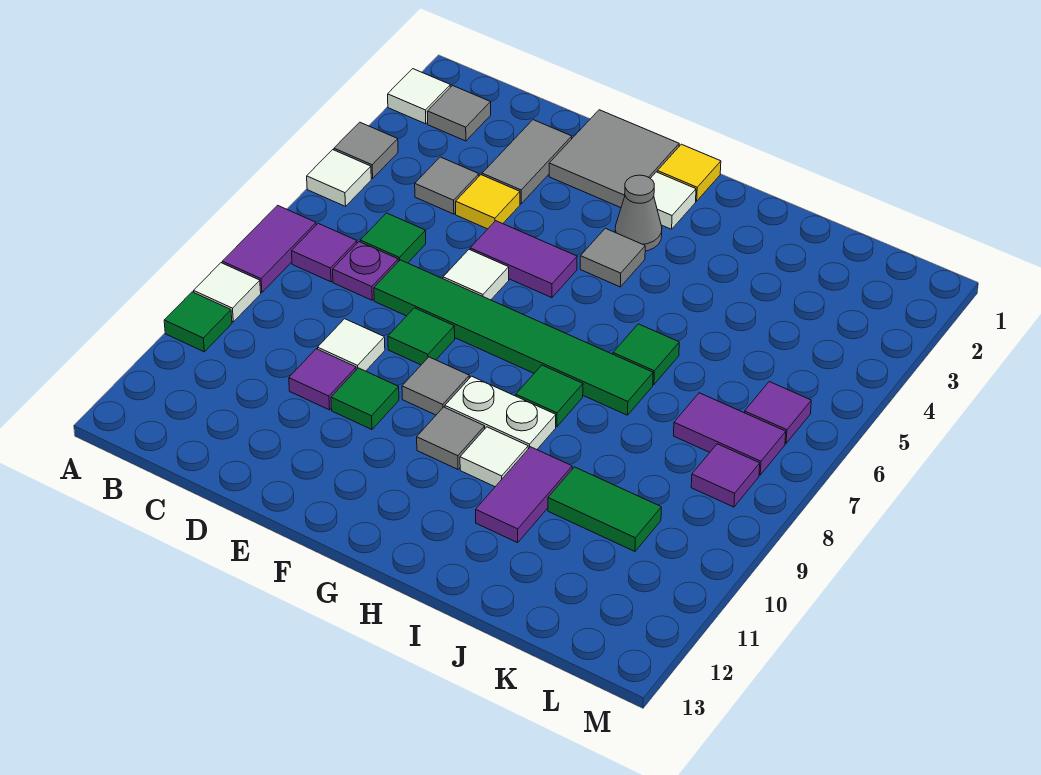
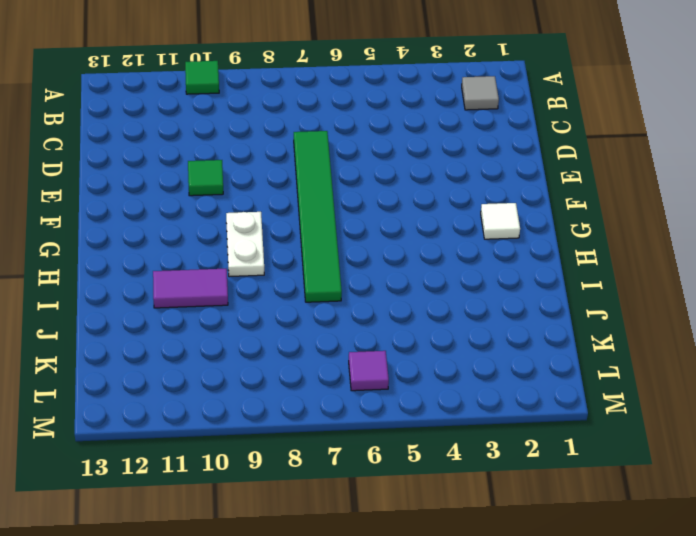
none -> white tile A2 level 1
none -> grey tile A4 level 1
none -> white tile A5 level 1
none -> purple tile A7:A8 level 1

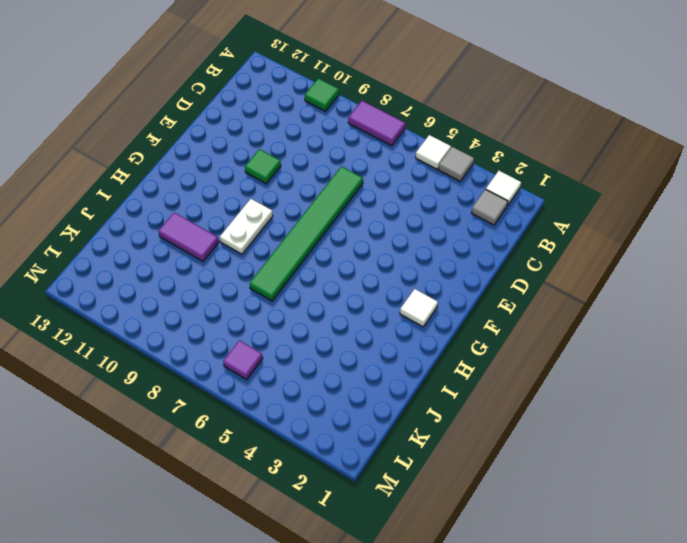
none -> white tile A9 level 1
none -> purple tile B7 level 1
none -> grey tile C4 level 1
none -> green tile C6 level 1

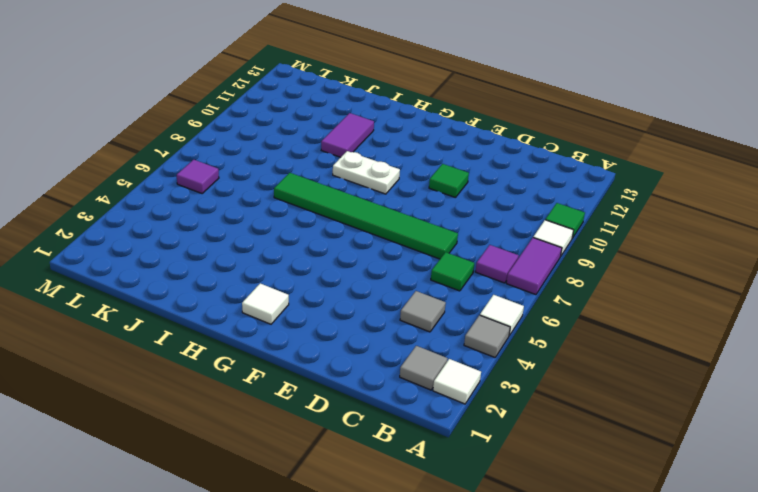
none -> purple plate C7 level 1
none -> grey tile D2:D3 level 1
none -> yellow tile D4 level 1
none -> white tile D9 level 1

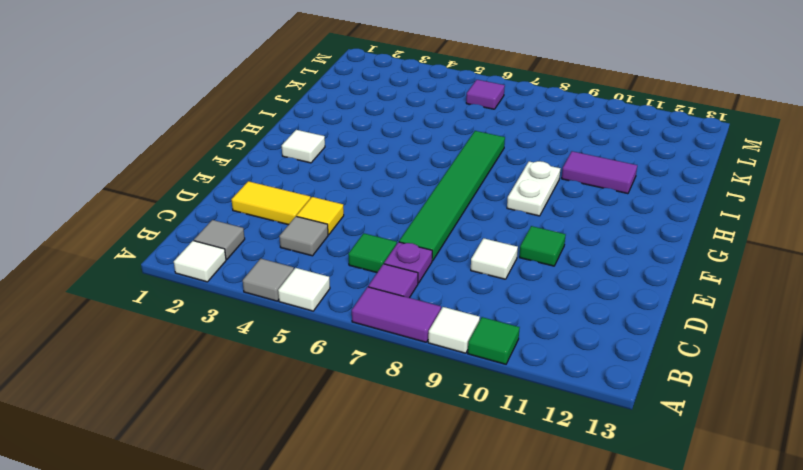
yellow tile D2:D3 level 1 -> grey tile D2:D3 level 1
none -> purple tile D10 level 1
none -> grey tile E1:F2 level 1
none -> purple tile E5:F5 level 1
none -> white tile E6 level 1

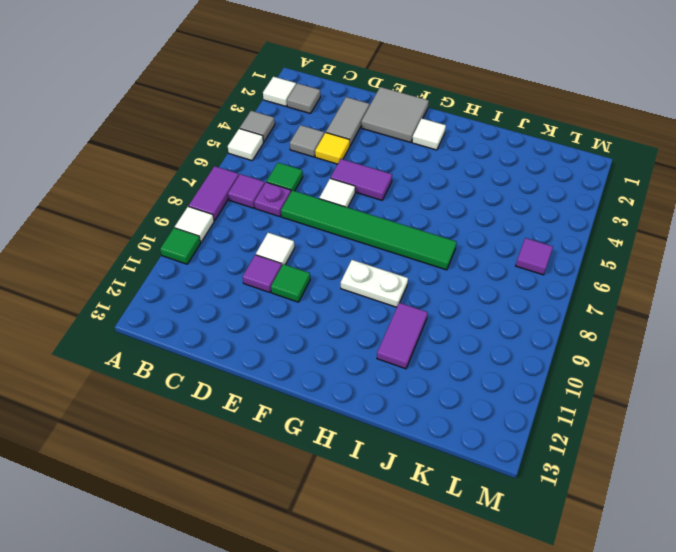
none -> green tile E8 level 1
none -> grey tile F9 level 1
none -> yellow tile G1 level 1
none -> grey cone G3 level 1

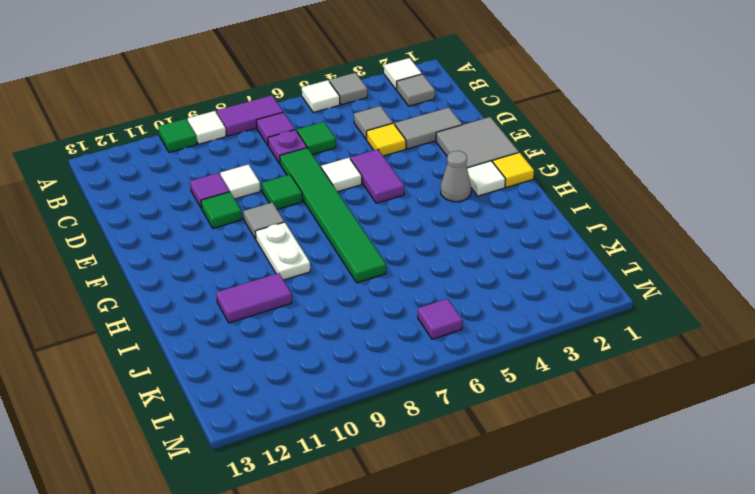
none -> grey tile G4 level 1
none -> grey tile G10 level 1
none -> green tile H8 level 1
none -> white tile H10 level 1

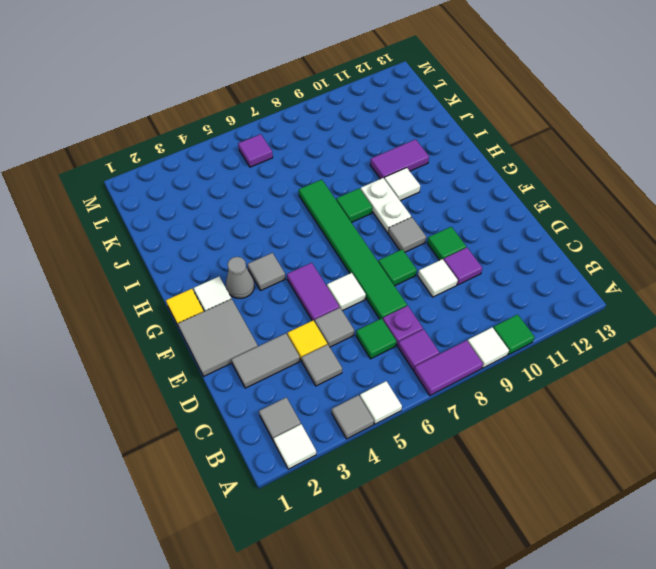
grey tile D5 level 1 -> grey tile G10 level 1
none -> green tile I6 level 1
none -> green tile J10:K10 level 1
none -> purple tile K7:L7 level 1
none -> purple tile L8 level 1

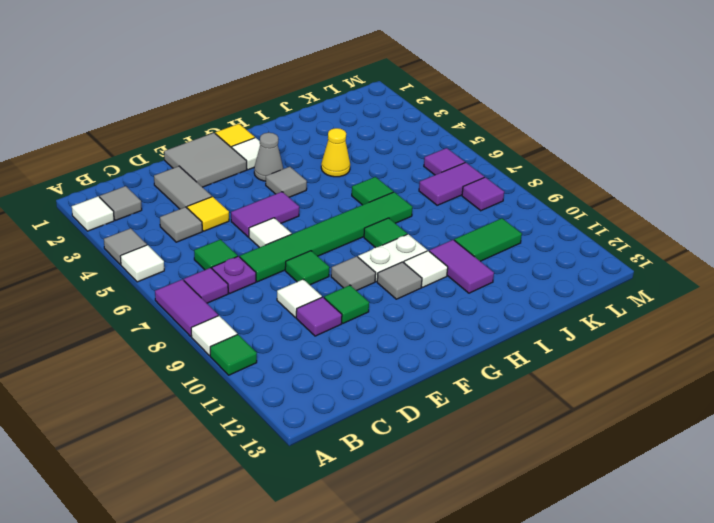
yellow cone I4 level 1 -> none

